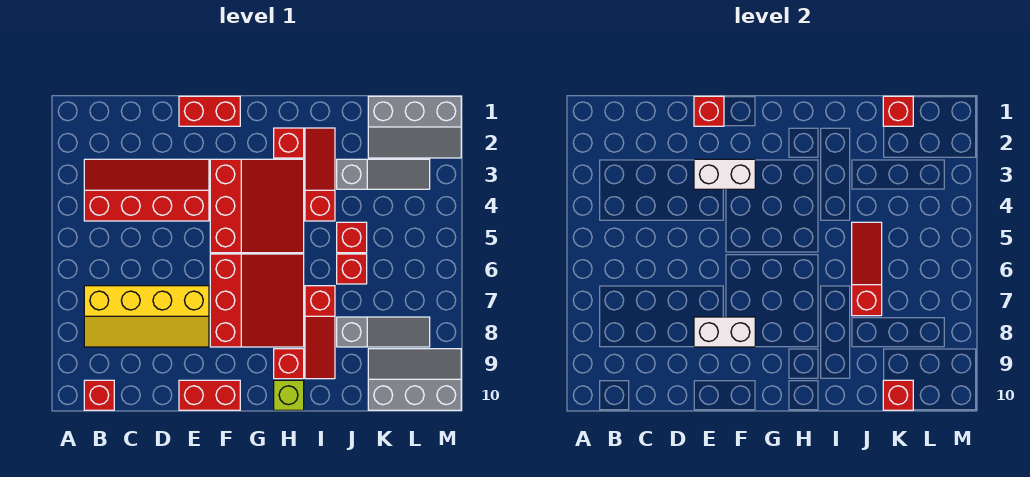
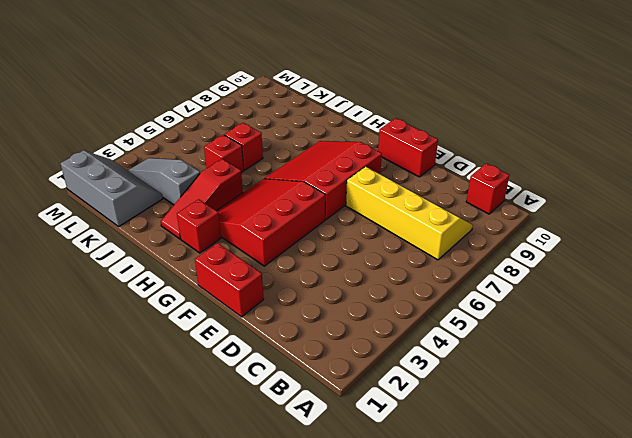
none -> red slope B3:E4 level 1 top 4
none -> red brick H9 level 1
none -> lime brick H10 level 1

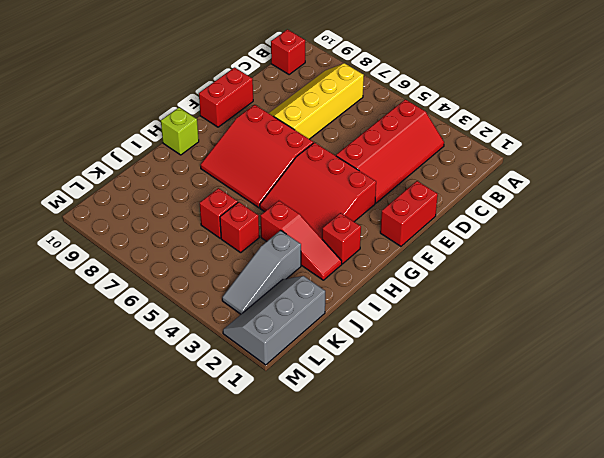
none -> red brick H9 level 1
none -> red slope I7:I9 level 1 top 7
none -> grey slope J8:L8 level 1 top J

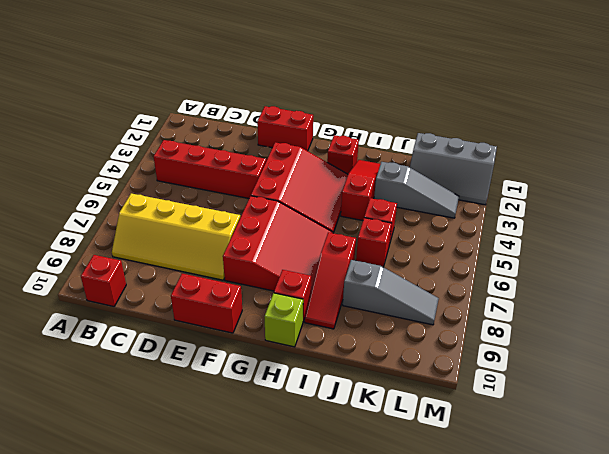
none -> grey slope K9:M10 level 1 top 10
none -> red brick E1 level 2
none -> white brick E3:F3 level 2

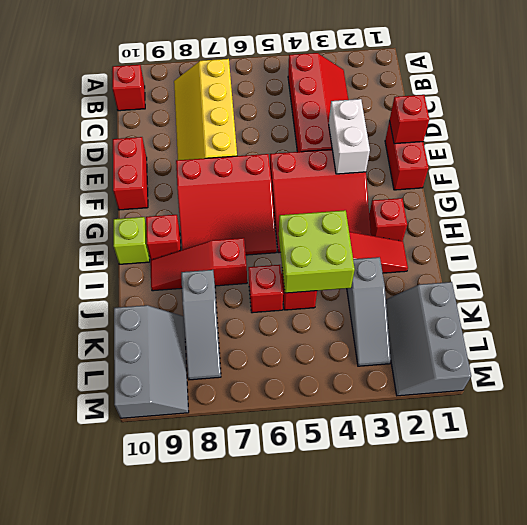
lime brick I4:J5 level 2 -> red slope J5:J7 level 2 top 7
none -> white brick E8:F8 level 2
none -> red brick K1 level 2
none -> red brick K10 level 2

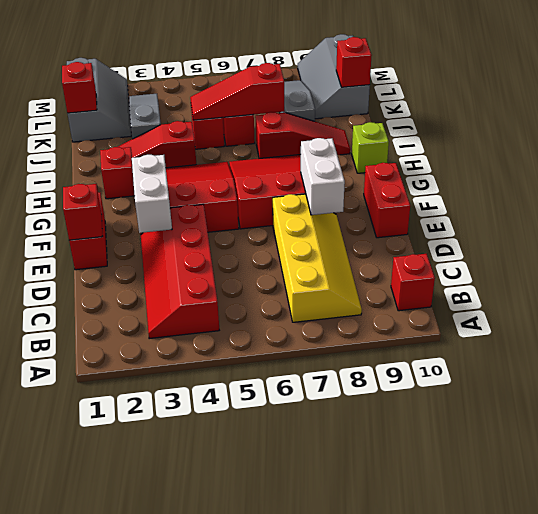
none -> red brick H9 level 1

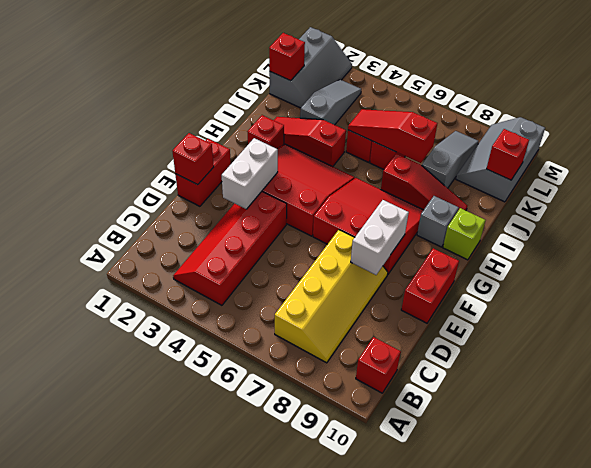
grey brick H9 level 1 -> red brick H9 level 1

